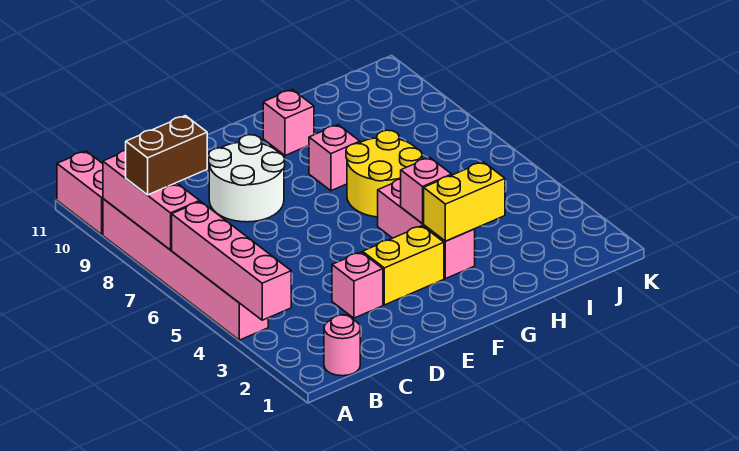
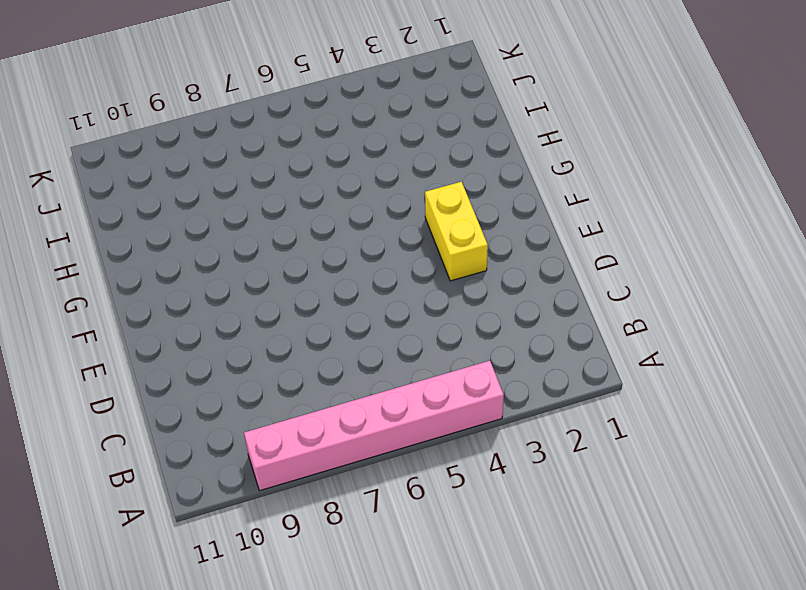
none -> pink brick A10:A11 level 1
none -> pink round brick B1 level 1
none -> pink brick D3 level 1

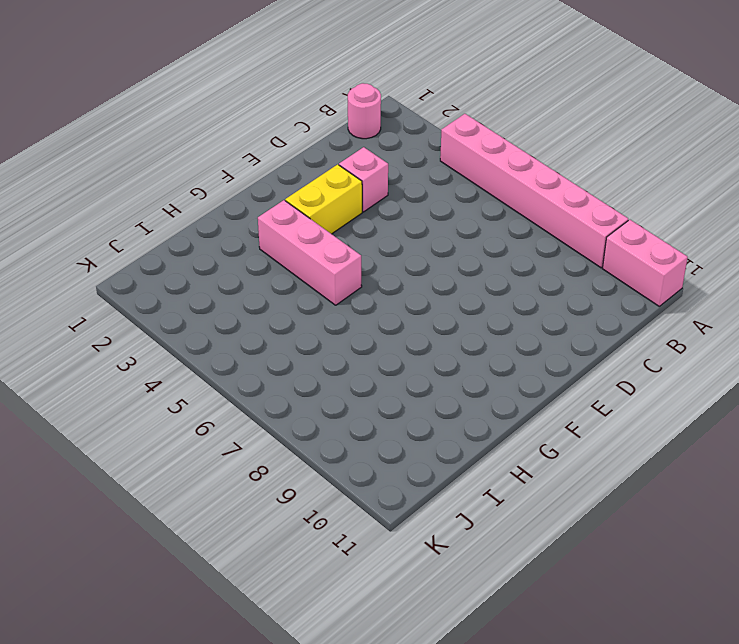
none -> white round brick D8:E9 level 1
none -> yellow round brick G6:H7 level 1
none -> pink brick G8 level 1

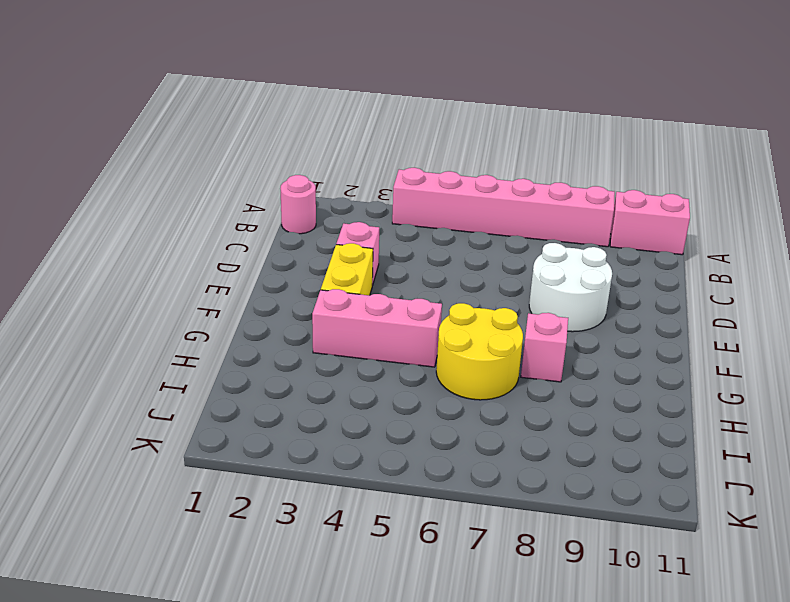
none -> pink brick G10 level 1
none -> pink brick A3:A6 level 2
none -> pink brick A7:A9 level 2

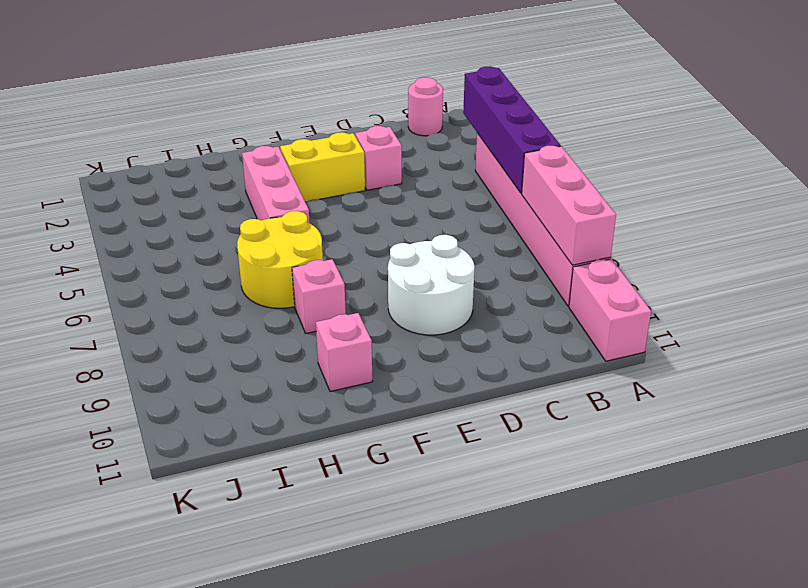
purple brick A3:A6 level 2 -> pink brick A3:A6 level 2
none -> yellow brick G3:H3 level 2
none -> pink brick G4 level 2
none -> brown brick A8:B8 level 3

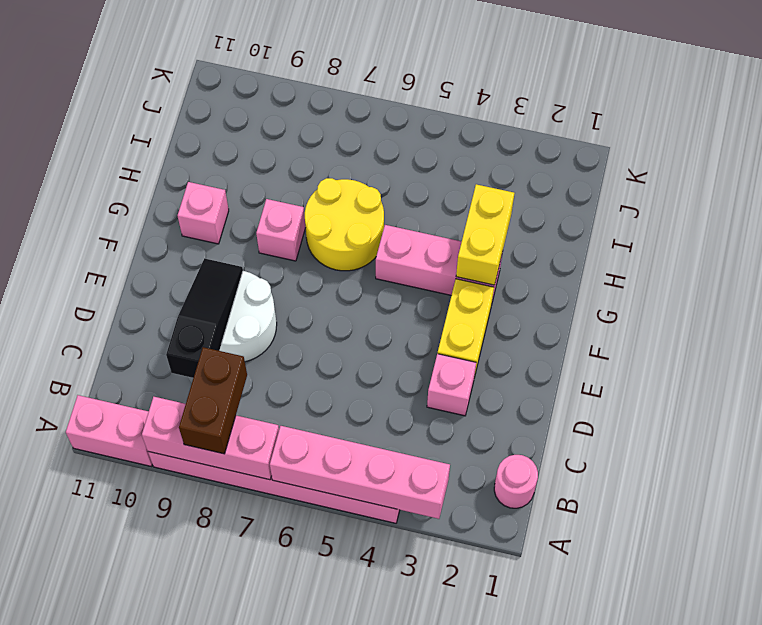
black slope C9:E9 level 2 top C -> none
none -> pink brick G4 level 2

